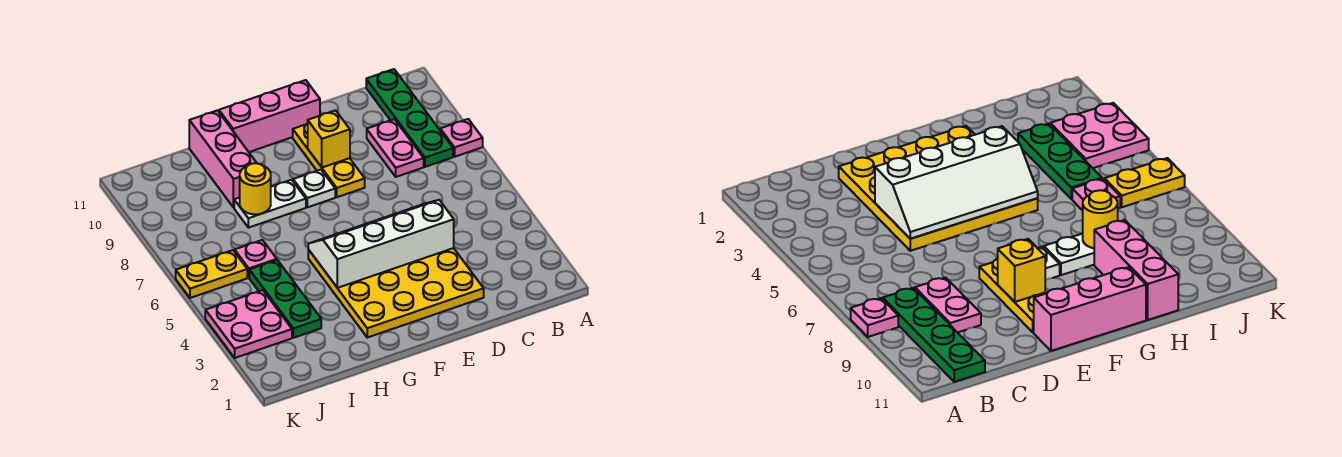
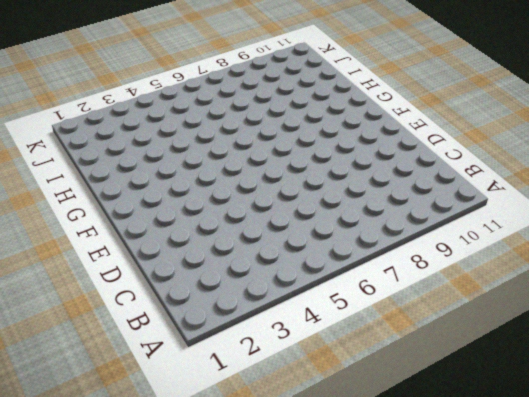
none -> pink plate A8 level 1
none -> green plate B8:B11 level 1
none -> pink plate C8:C9 level 1

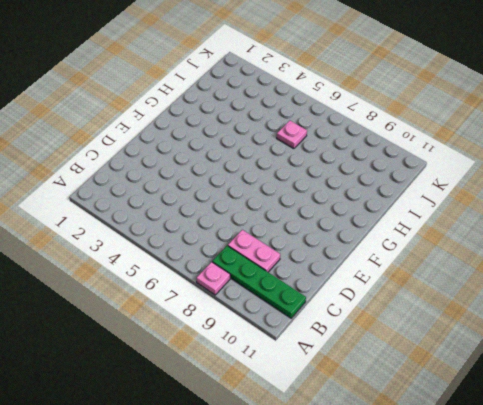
none -> yellow plate D2:G5 level 1
none -> yellow plate E8:E10 level 1
none -> pink brick E11:G11 level 1

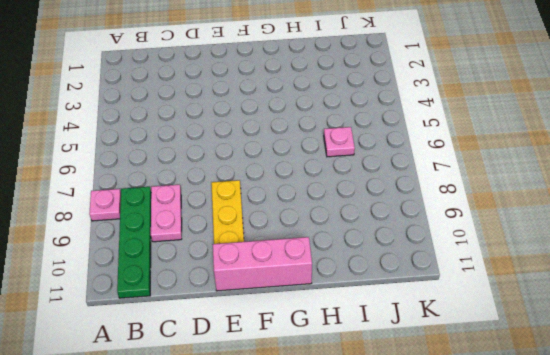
none -> yellow plate D2:G5 level 1
none -> white plate F8 level 1
none -> white plate G8:H8 level 1

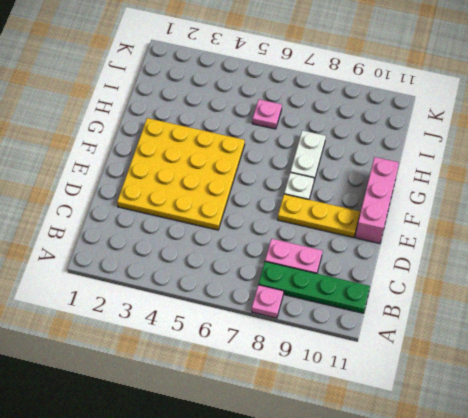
none -> pink brick H9:H11 level 1
none -> green plate I3:I5 level 1
none -> pink plate J3:K4 level 1

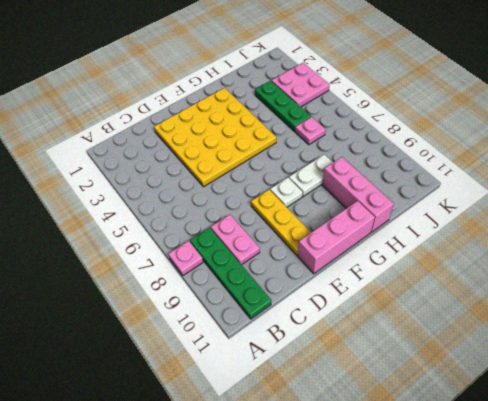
none -> yellow plate J6:K6 level 1
none -> white slope D4:G5 level 2 top 4
none -> yellow brick E9 level 2

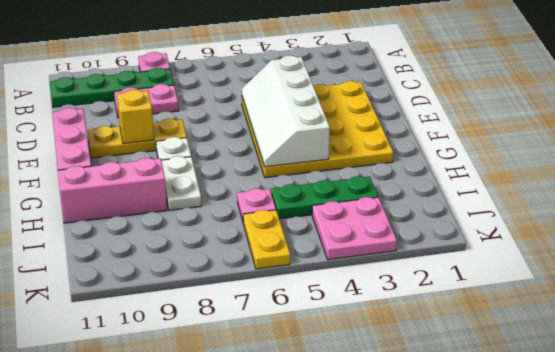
none -> yellow round brick H8 level 2

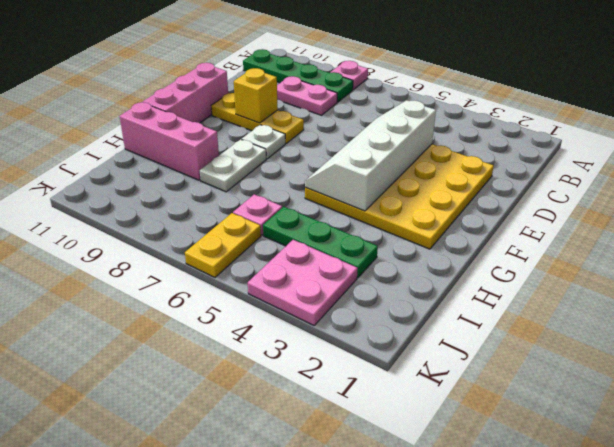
none -> yellow round brick H8 level 2

